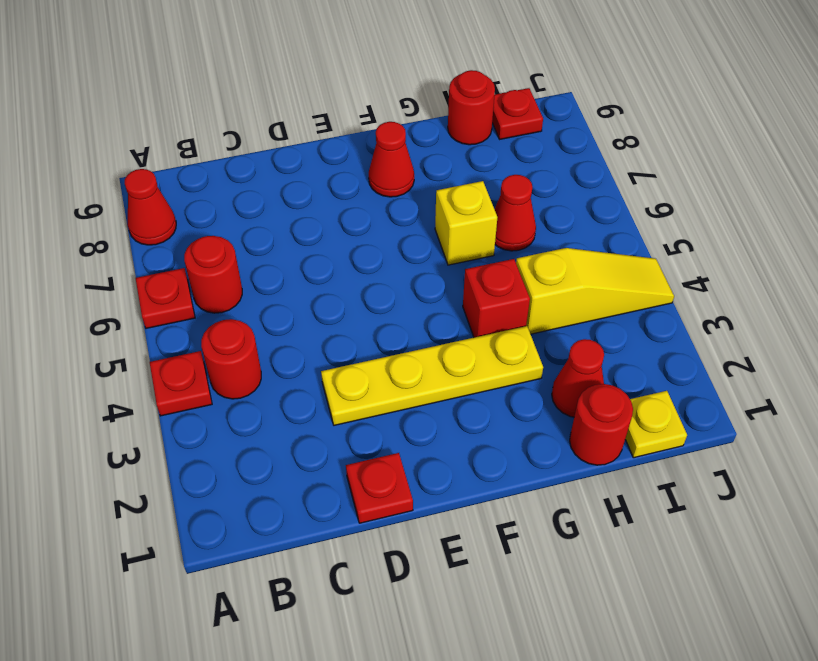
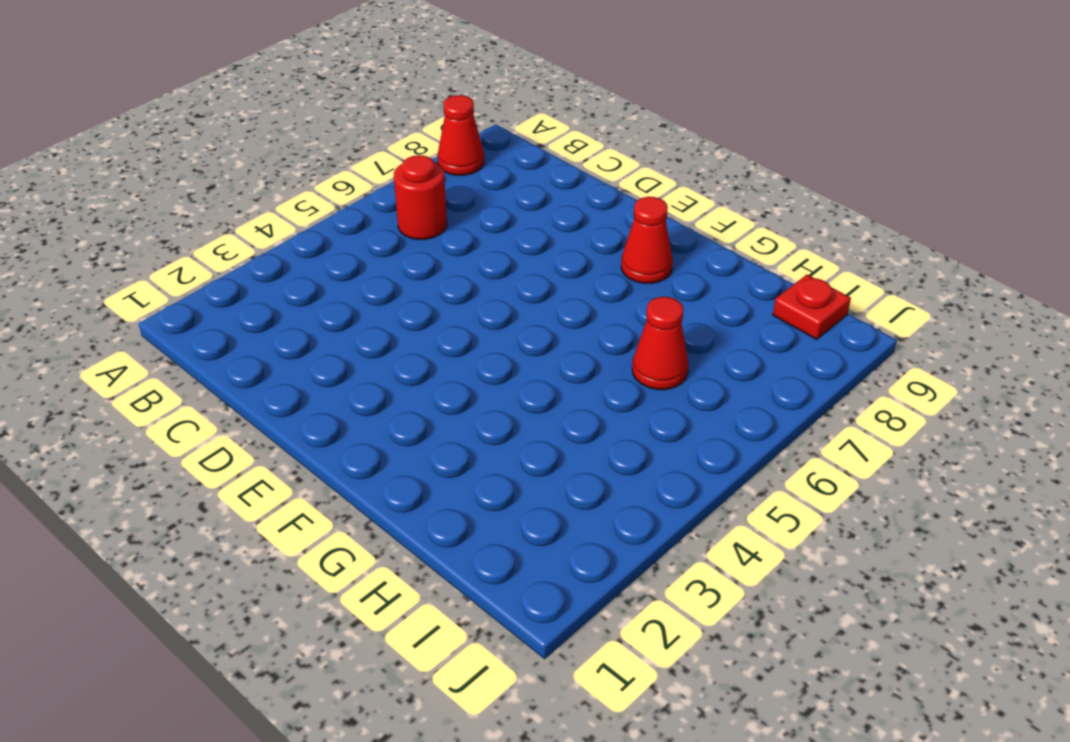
none -> red plate A4 level 1
none -> red plate A6 level 1
none -> red round brick B4 level 1

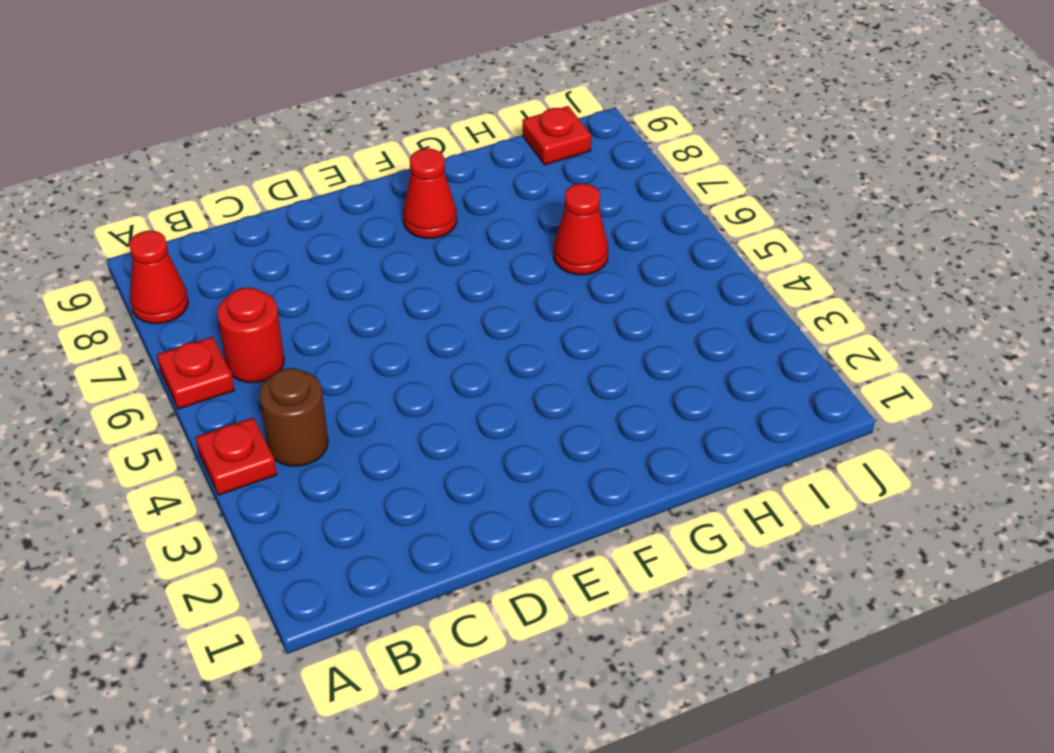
brown round brick B4 level 1 -> red round brick B4 level 1
none -> red plate D1 level 1
none -> yellow plate D3:G3 level 1
none -> red brick G4 level 1

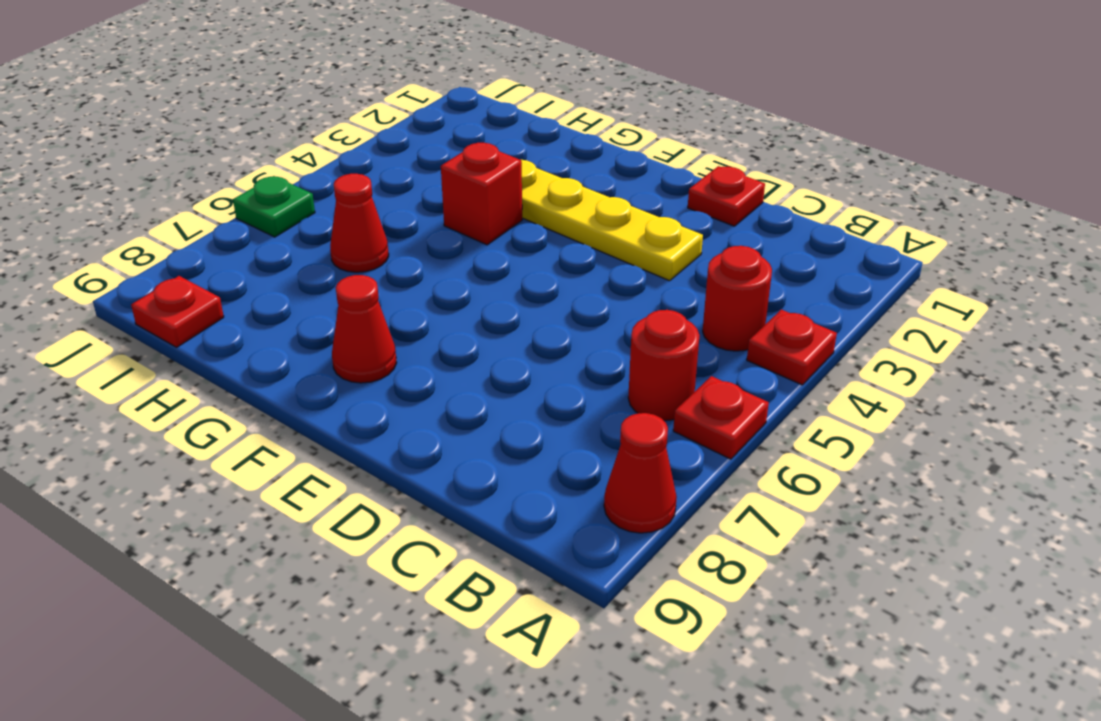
green plate J6 level 1 -> none
none -> yellow brick G6 level 1
none -> red round brick H1 level 1
none -> red cone H2 level 1

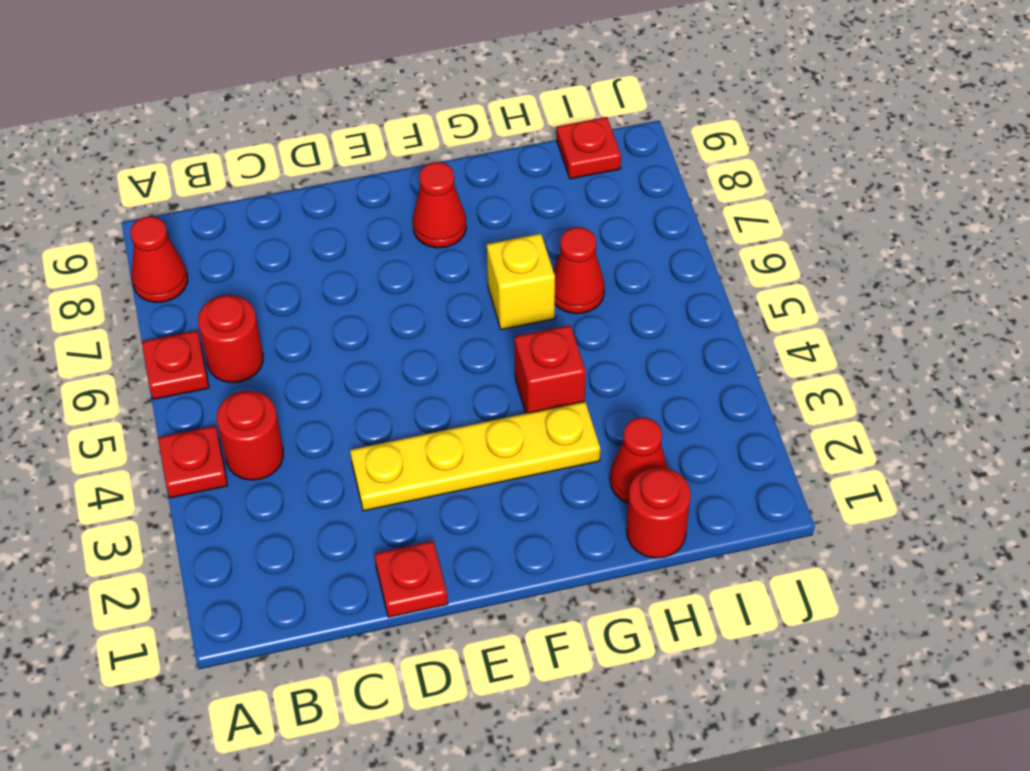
none -> yellow slope H4:J4 level 1 top H
none -> red round brick H9 level 1
none -> yellow plate I1 level 1

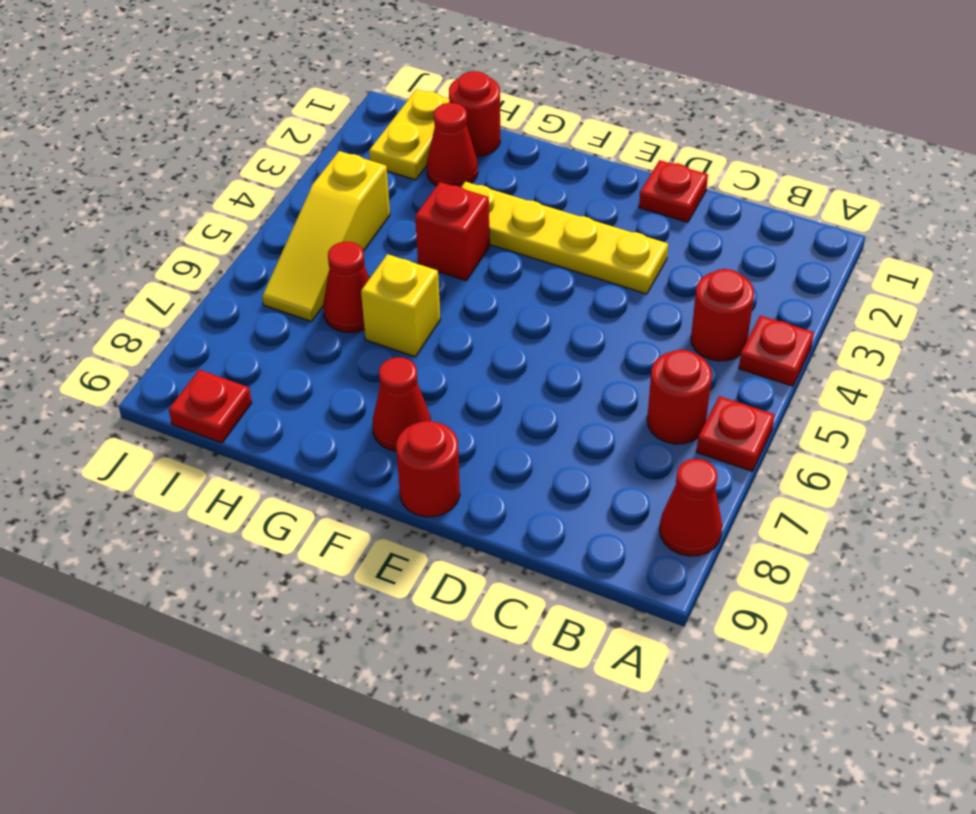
red round brick E9 level 1 -> red round brick H9 level 1
yellow plate I1:I2 level 1 -> yellow plate I1 level 1
yellow slope I4:I6 level 1 top 4 -> yellow slope H4:J4 level 1 top H

